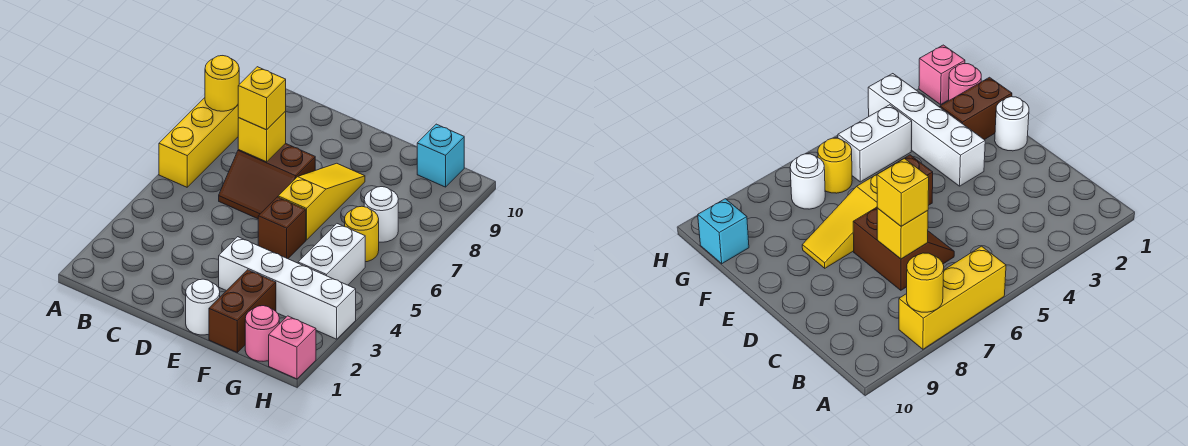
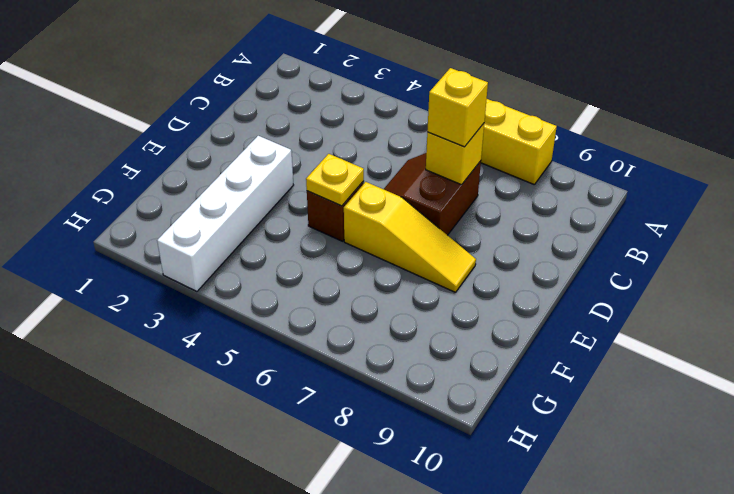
yellow plate E5 level 2 -> none
none -> white round brick E1 level 1
none -> brown brick F1:F2 level 1
none -> pink round brick G1 level 1

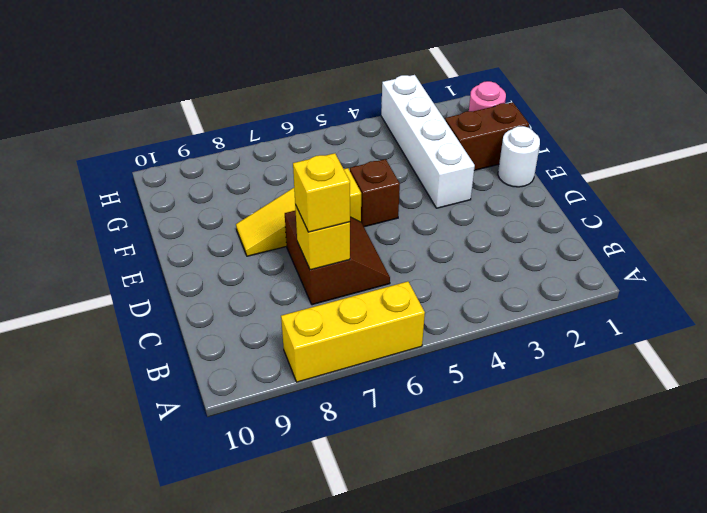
none -> white brick G4:G5 level 1
none -> yellow round brick G6 level 1
none -> white round brick G7 level 1

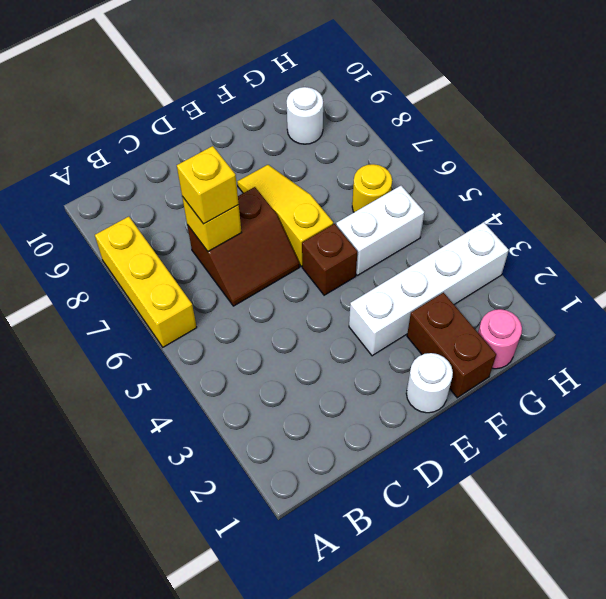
white brick F5:G5 level 1 -> white brick G4:G5 level 1
white round brick G9 level 1 -> white round brick G7 level 1
none -> cyan brick G10 level 1
none -> pink brick H1 level 1
none -> yellow round brick A8 level 2

